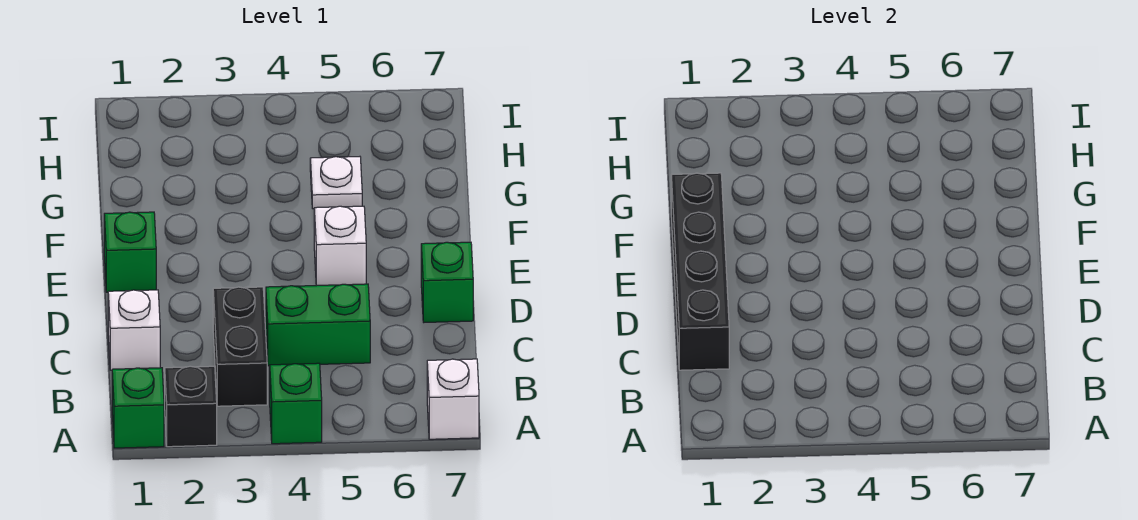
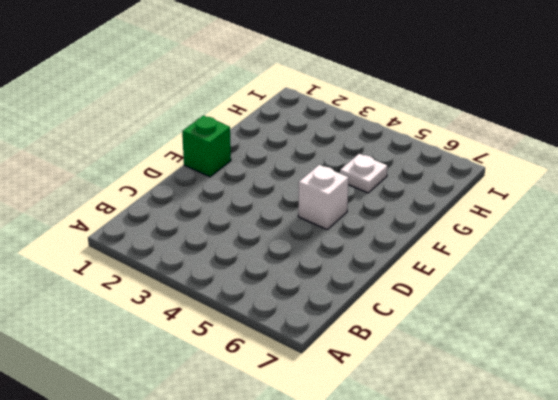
none -> green brick A1 level 1
none -> black brick A2 level 1
none -> green brick A4 level 1

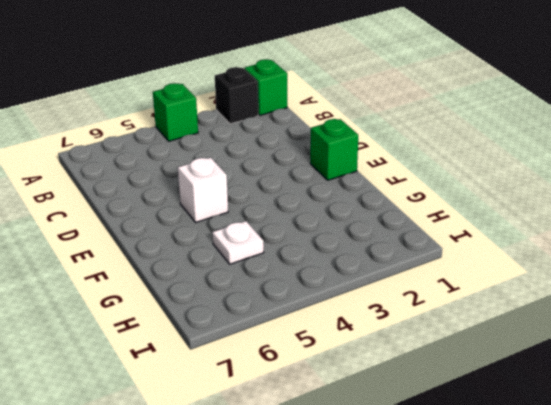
none -> white brick A7 level 1
none -> black brick B3:C3 level 1
none -> white brick C1 level 1

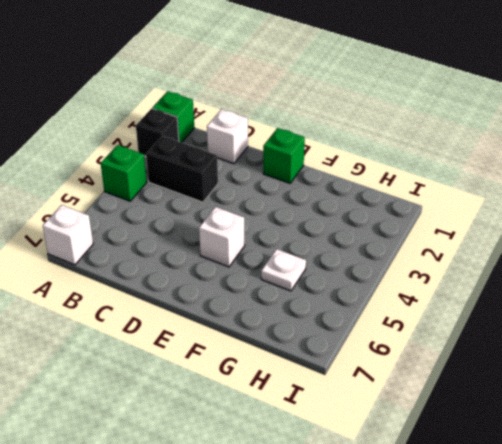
none -> green brick C4:C5 level 1
none -> green brick D7 level 1
none -> black brick C1:F1 level 2

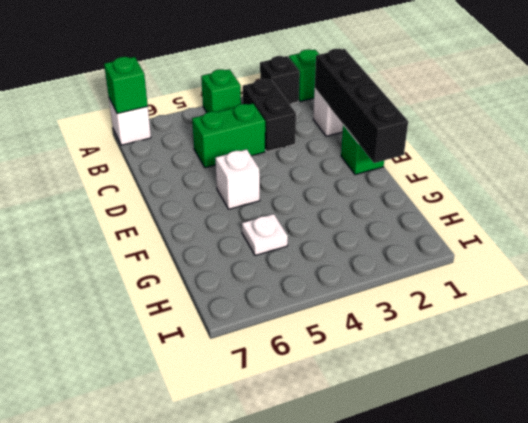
green brick A7 level 2 -> green brick D7 level 1

